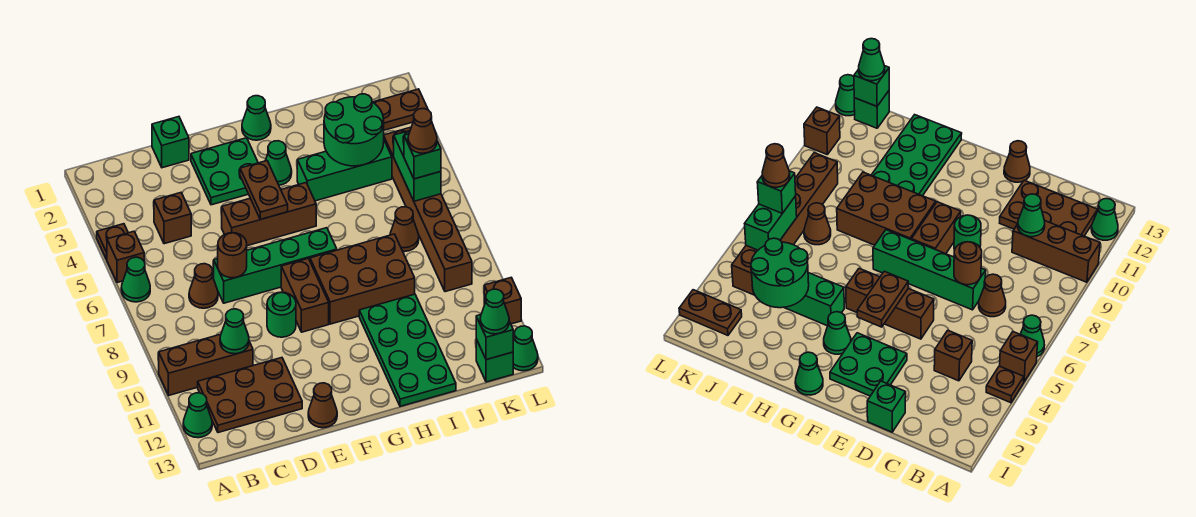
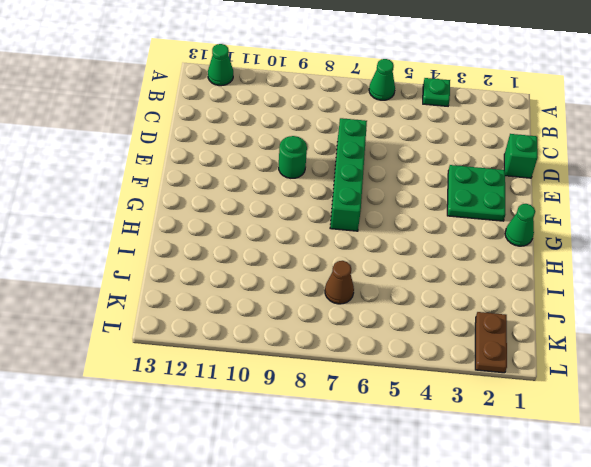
green plate A4 level 1 -> brown plate A4 level 1
none -> brown brick A5 level 1
none -> brown brick A10:C10 level 1
none -> brown plate B11:D12 level 1
none -> brown brick C4 level 1

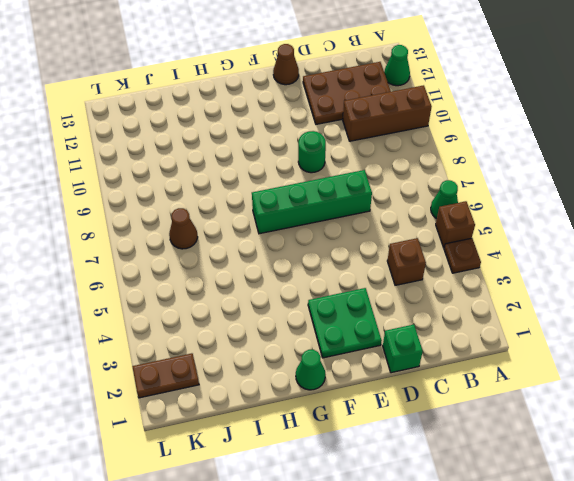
none -> brown cone C7 level 1
none -> brown brick E5:G5 level 1
none -> brown brick F8:F9 level 1
none -> green cone G3 level 1

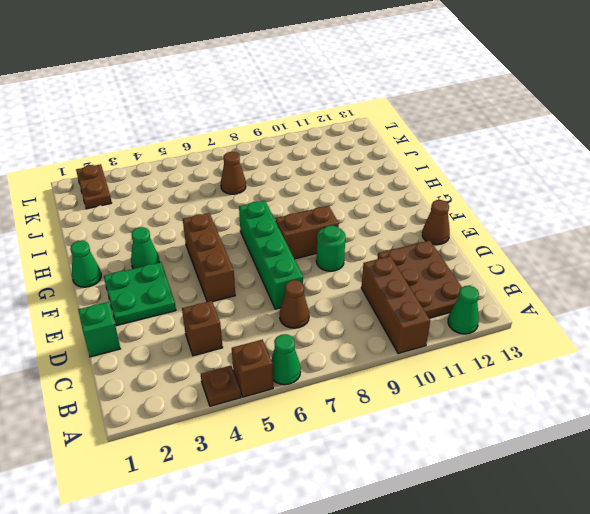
none -> brown brick G8:I9 level 1
none -> green brick H4:J4 level 1
none -> green plate H10:I13 level 1
none -> brown brick K4:K9 level 1

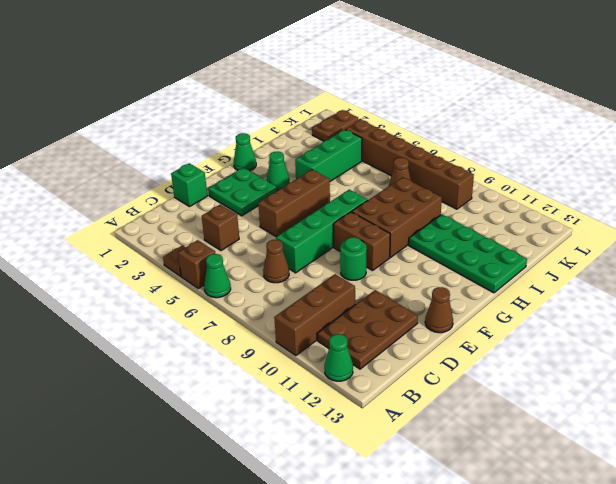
none -> green brick K13 level 1
none -> brown brick L11 level 1
none -> green cone L13 level 1
none -> green cone C10 level 2

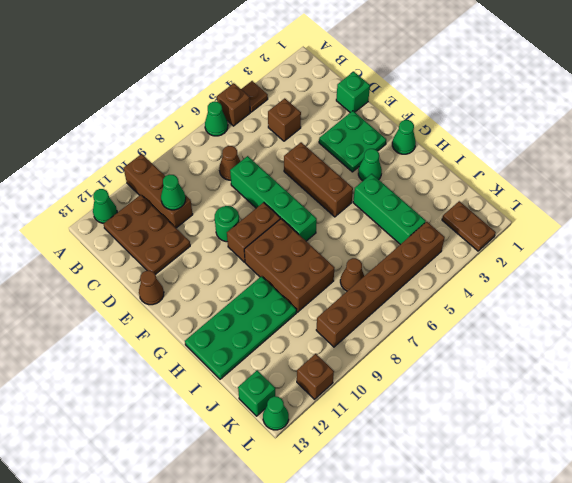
none -> brown round brick D7 level 2
none -> brown plate F4:F5 level 2
none -> green round brick I3:J4 level 2
none -> green brick K5:K6 level 2

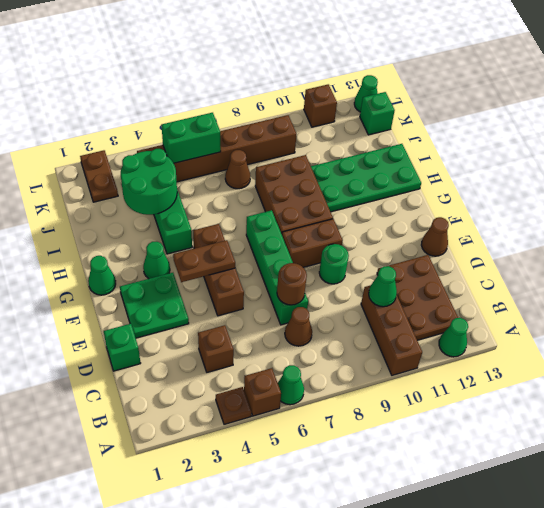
none -> green brick K13 level 2
none -> green brick K6 level 3
none -> green cone K13 level 3
none -> brown cone K6 level 4

